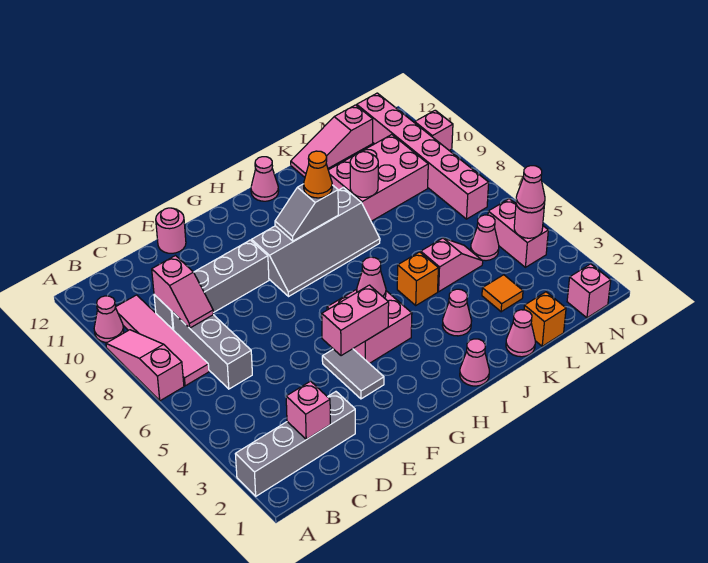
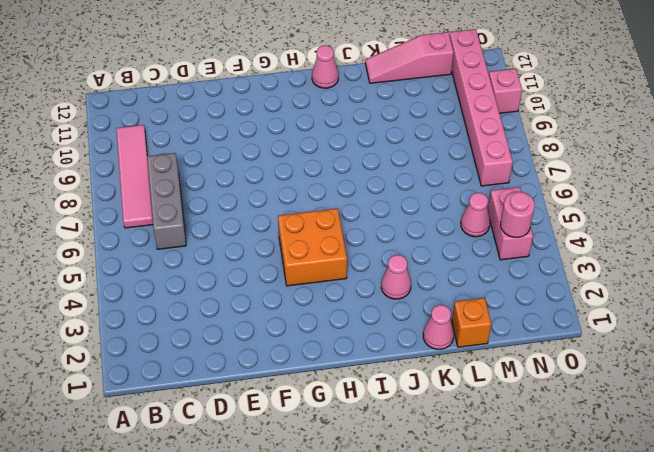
orange brick G4:H5 level 1 -> pink brick G4:H5 level 1
none -> grey brick A2:D2 level 1
none -> pink slope A7:A9 level 1 top 7
none -> pink cone A10 level 1
none -> grey brick C9:F9 level 1

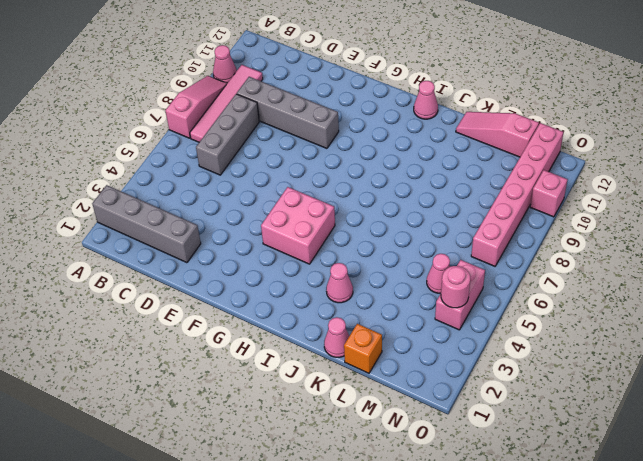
none -> pink round brick E12 level 1
none -> grey tile F3:F4 level 1
none -> grey slope G8:J9 level 1 top 9
none -> pink cone I1 level 1

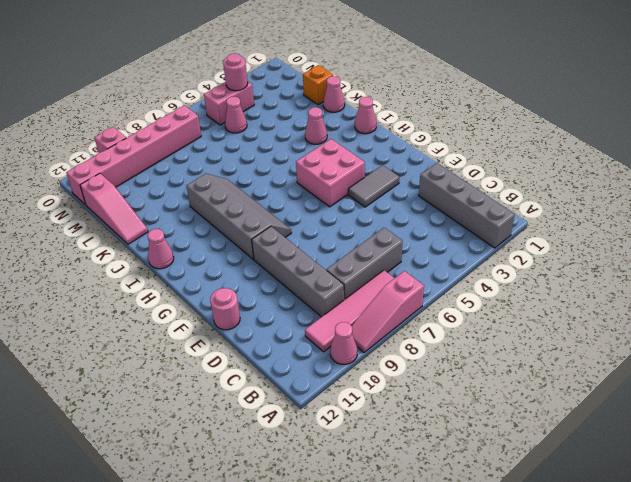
none -> orange brick J5 level 1
none -> pink slope K5:L5 level 1 top K
none -> pink brick K9:M10 level 1
none -> orange tile L3 level 1

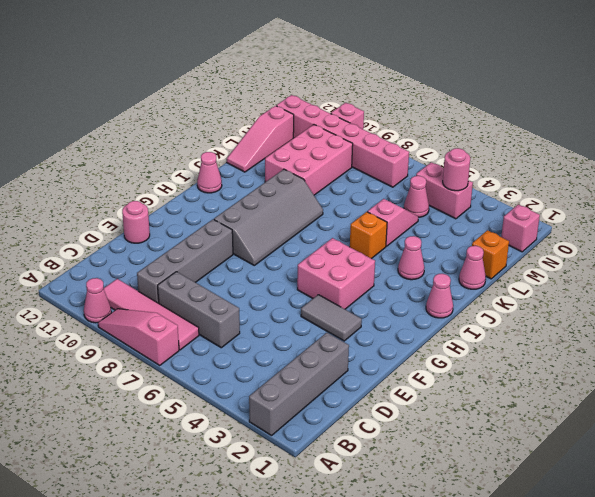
none -> orange tile L3 level 1
none -> pink brick C2 level 2
none -> pink slope C8:C9 level 2 top 9
none -> pink brick F4:G4 level 2

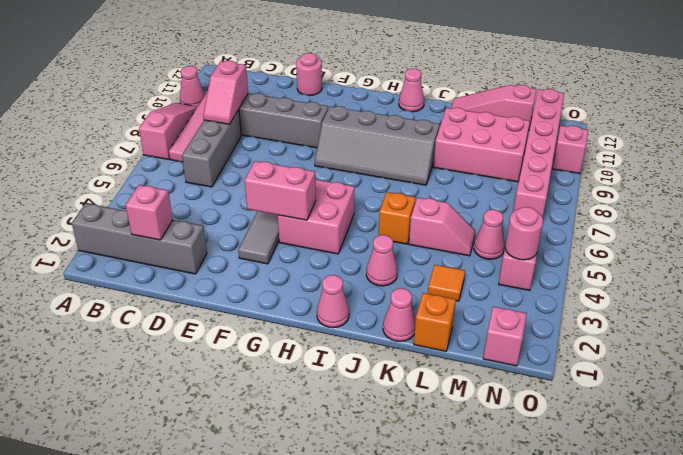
none -> pink cone H5 level 2
none -> grey slope H9:I9 level 2 top I
none -> pink round brick K9 level 2
none -> orange cone I9 level 3

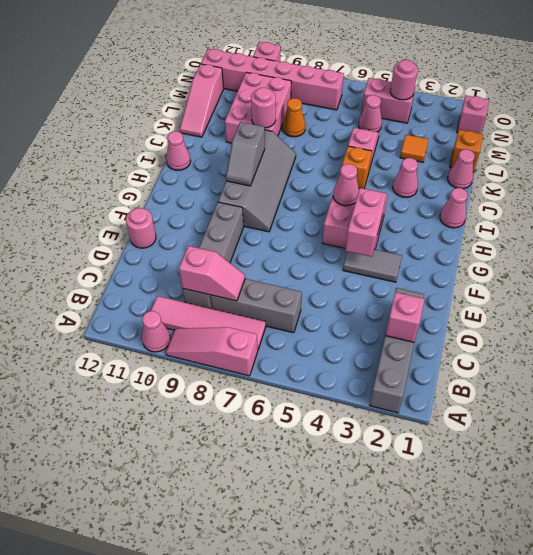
orange cone L8 level 1 -> orange cone I9 level 3
none -> pink cone N4 level 3

